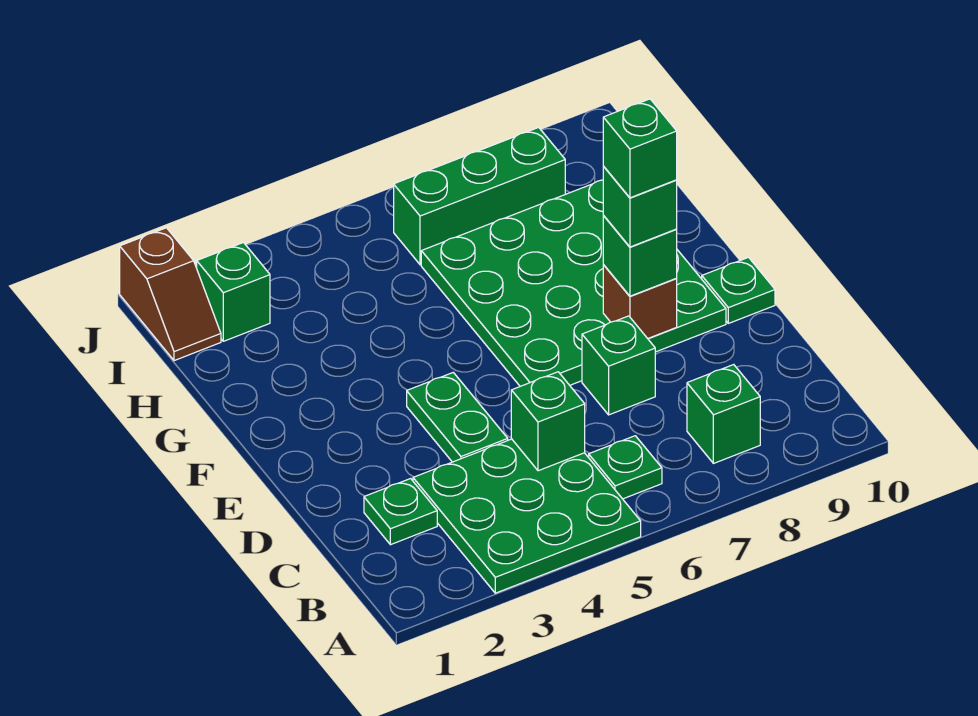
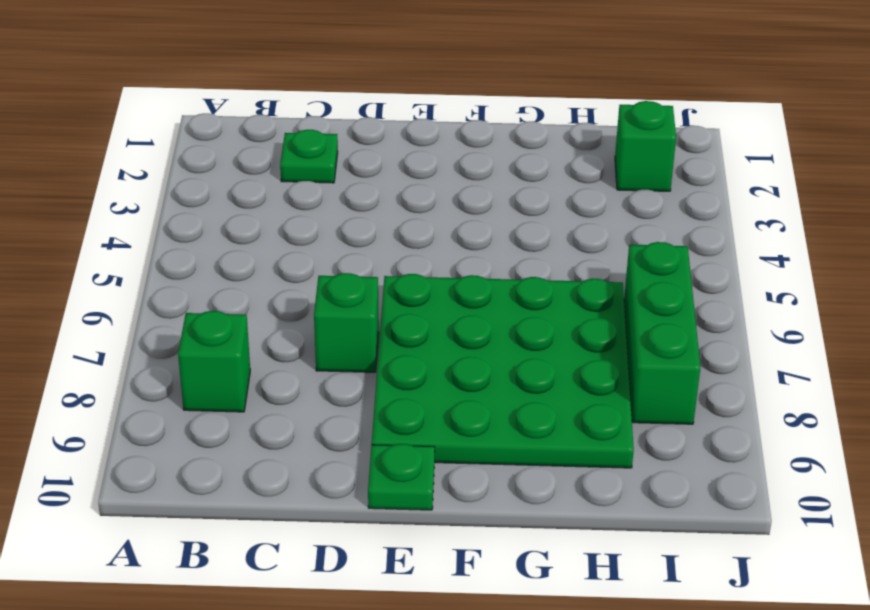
none -> green plate A3:C5 level 1
none -> green plate B6 level 1
none -> green plate D4:E4 level 1

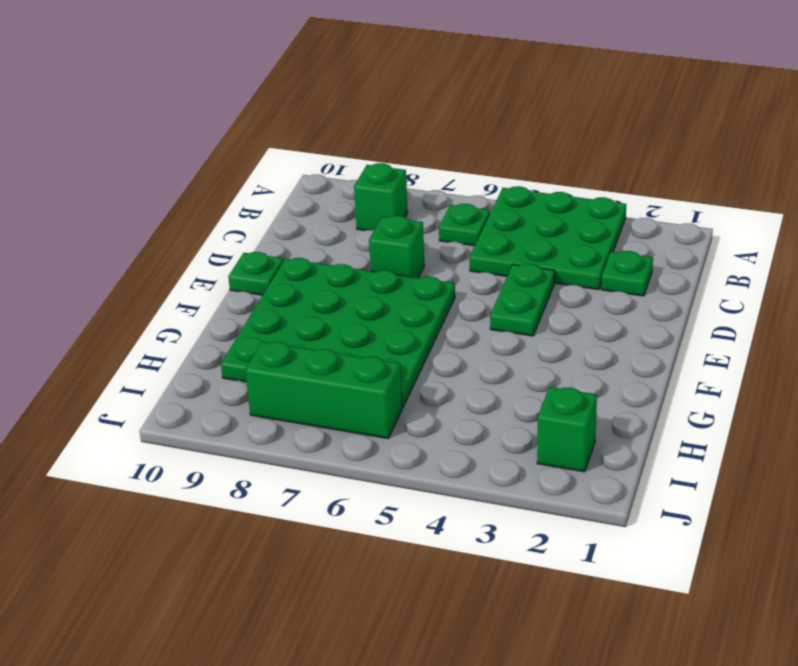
none -> brown slope I1:J1 level 1 top J
none -> green brick C5 level 2
none -> brown brick E8 level 2

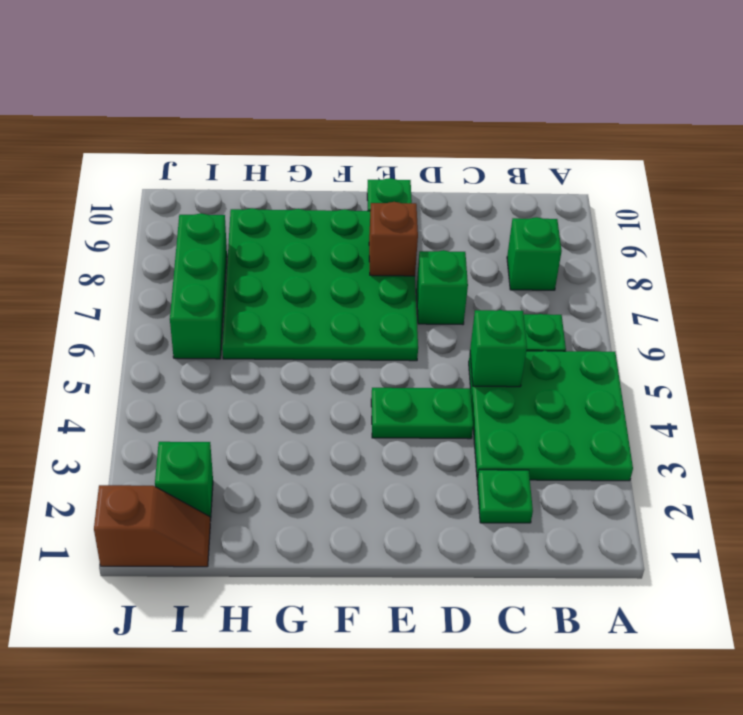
none -> green brick E8 level 3
none -> green brick E8 level 4
none -> green brick E8 level 5

